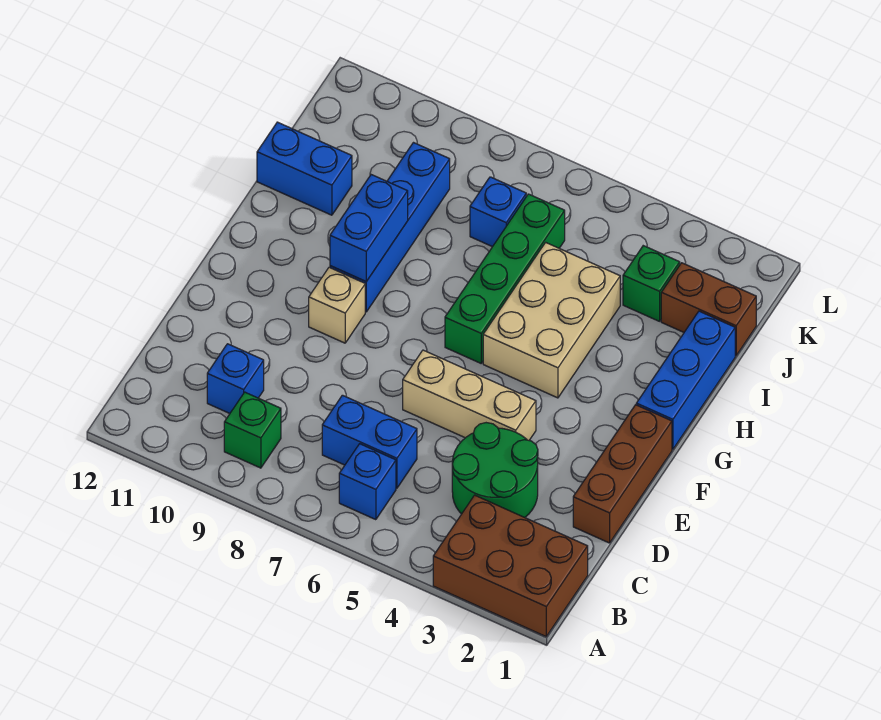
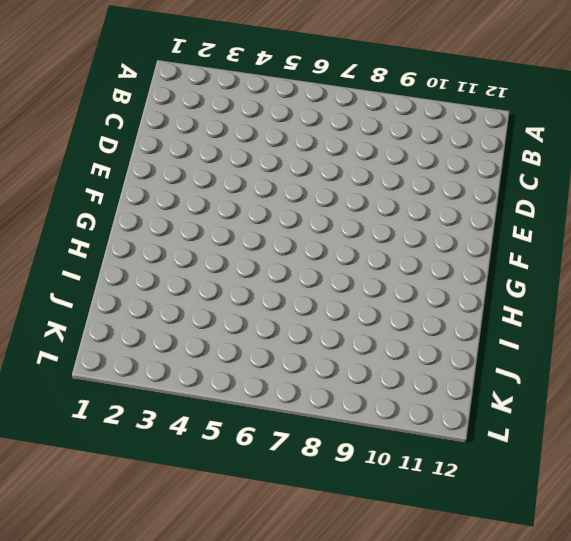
none -> brown brick A1:B3 level 1
none -> blue brick B6 level 1
none -> green brick B9 level 1

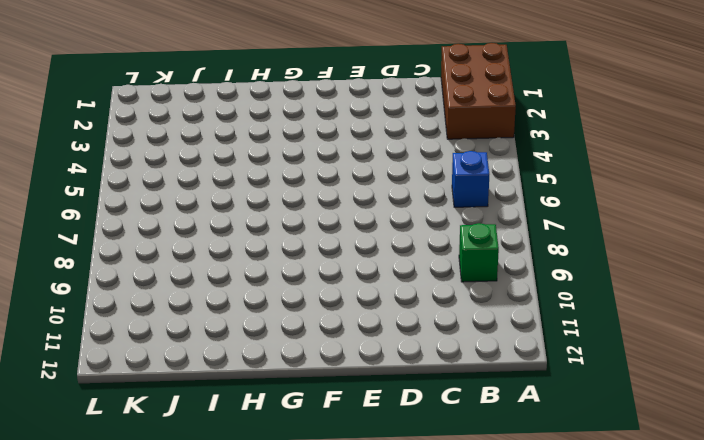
none -> green round brick C3:D4 level 1
none -> blue brick C6:C7 level 1
none -> blue brick C10 level 1

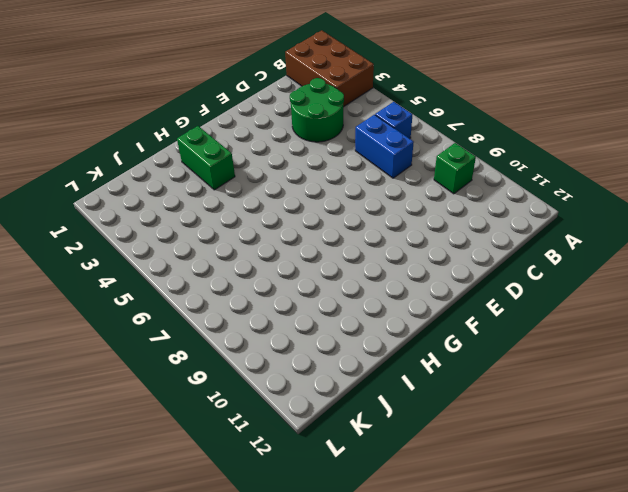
green brick H2:H3 level 1 -> none
none -> blue brick C10 level 1
none -> brown brick D1:F1 level 1
none -> tan brick E4:E6 level 1

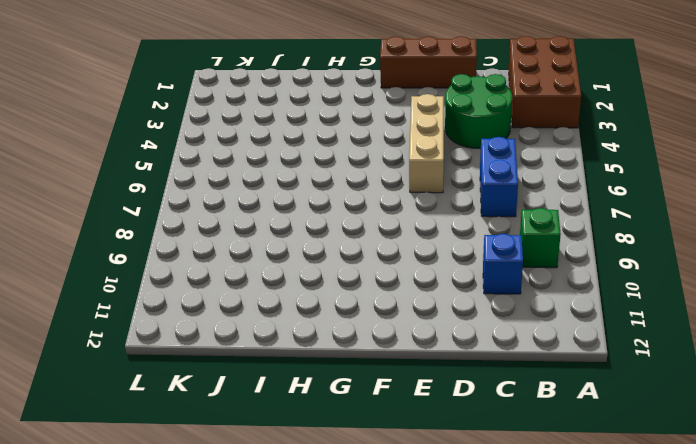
none -> blue brick B6 level 1
none -> tan brick F9 level 1
none -> blue brick G1:I1 level 1

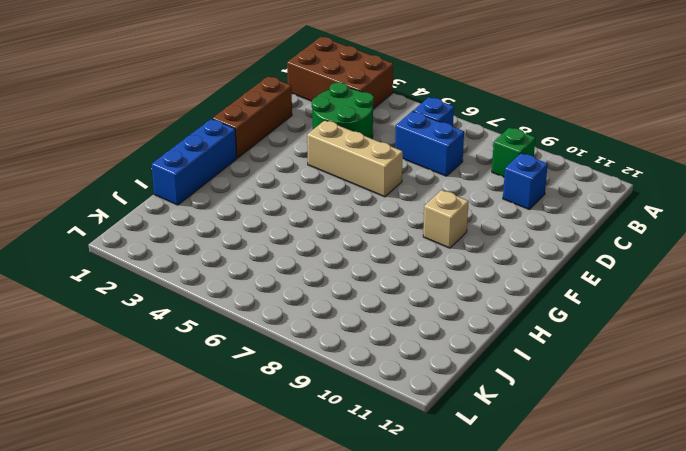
none -> tan brick G4:I5 level 1
none -> green brick G6:J6 level 1
none -> blue brick G9:J9 level 1

